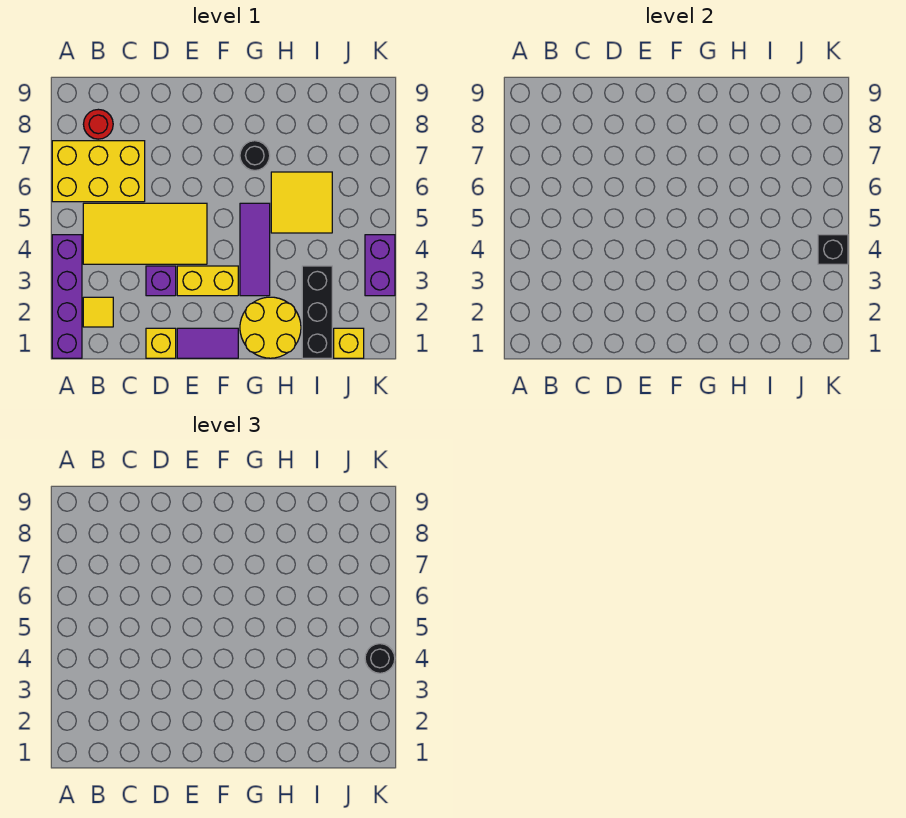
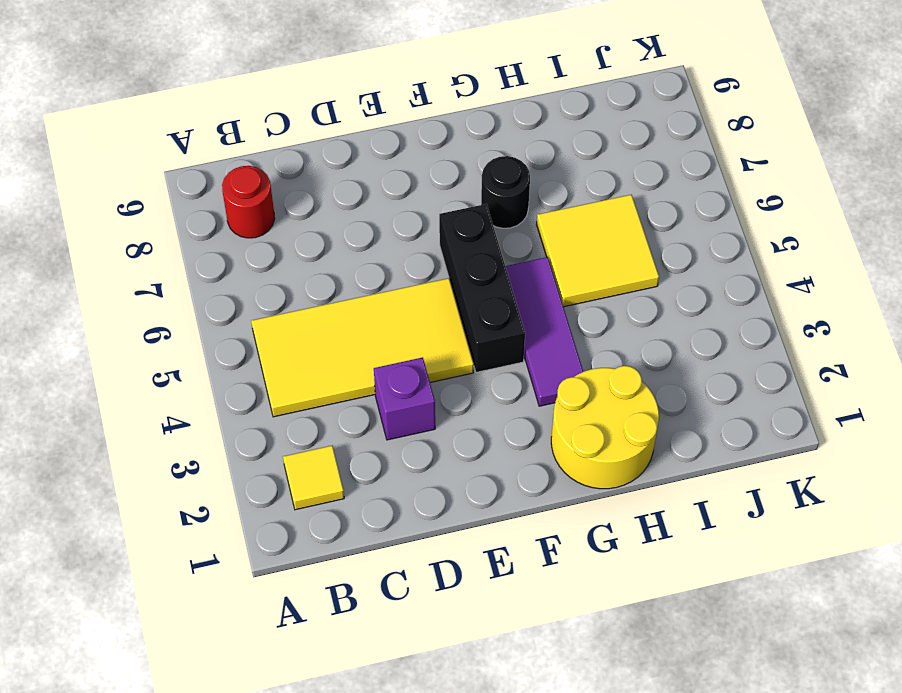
black brick F4:F6 level 1 -> black brick I1:I3 level 1
none -> purple brick A1:A4 level 1
none -> yellow brick A6:C7 level 1
none -> yellow brick D1 level 1

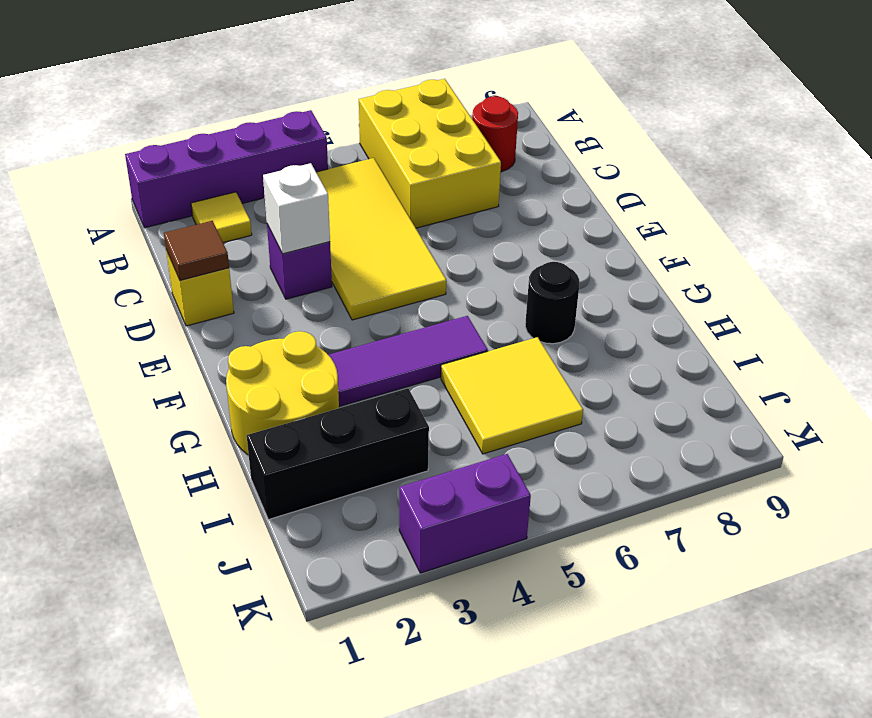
brown tile D1 level 2 -> none
white brick D3 level 2 -> none
none -> purple tile E1:F1 level 1
none -> yellow brick E3:F3 level 1
none -> yellow brick J1 level 1

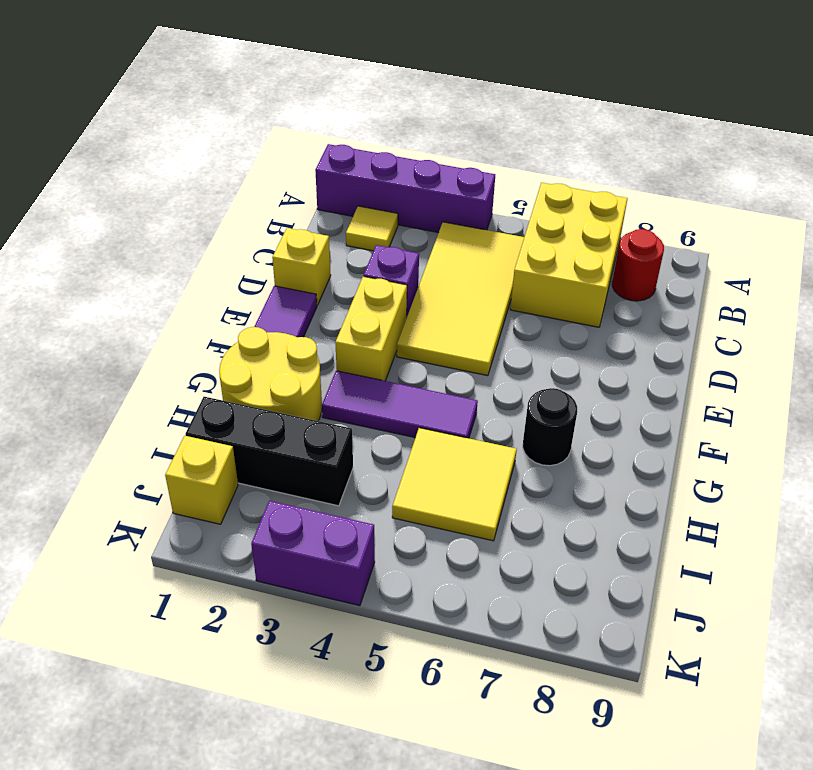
none -> black brick K4 level 2
none -> black round brick K4 level 3

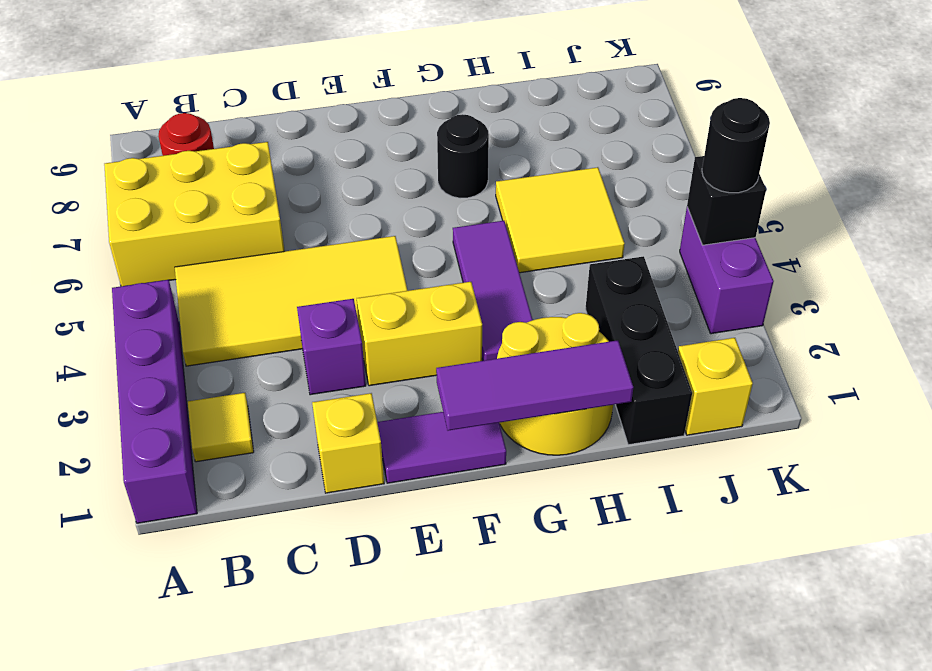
purple tile F1:H1 level 2 -> none

